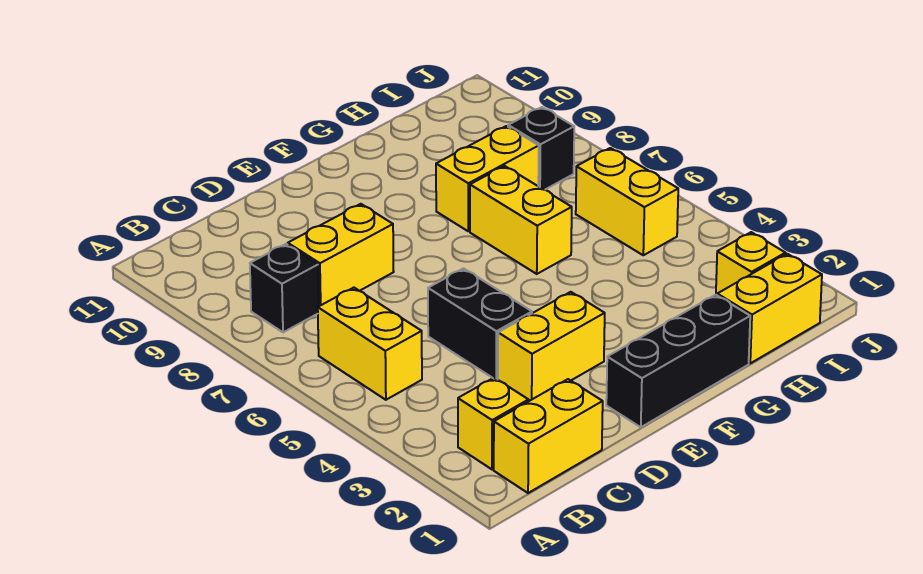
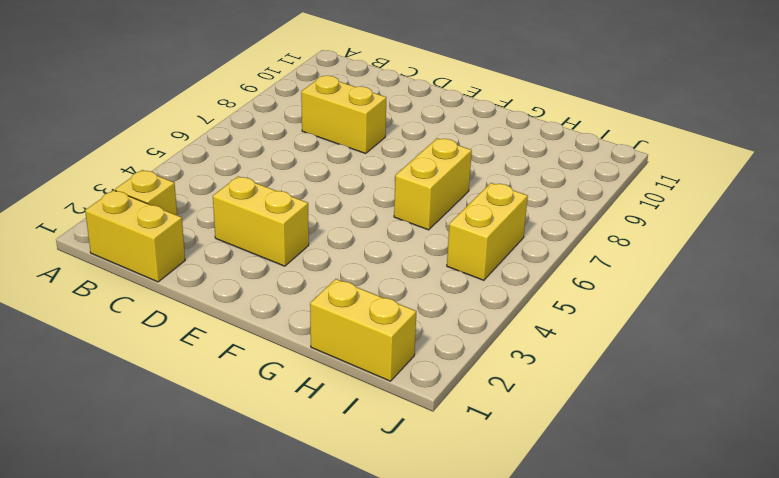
none -> yellow brick B5:B6 level 1
none -> black brick B8 level 1
none -> black brick D4:D5 level 1

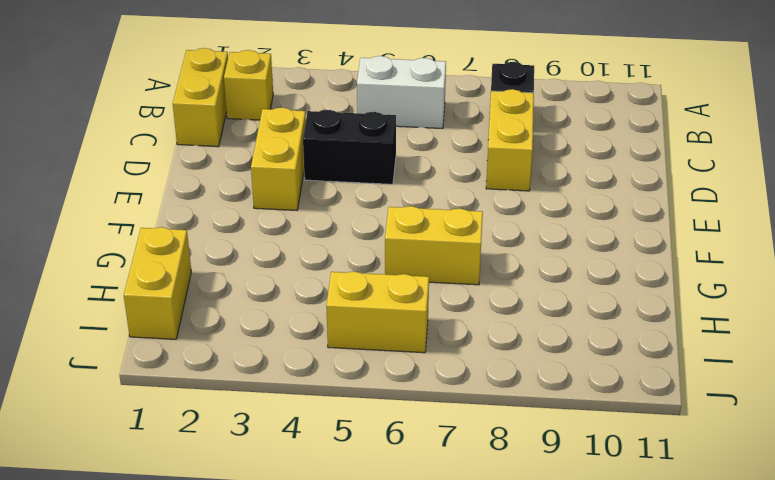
white brick B5:B6 level 1 -> yellow brick B5:B6 level 1
none -> black brick E1:G1 level 1
none -> yellow brick G8:H8 level 1
none -> yellow brick I2 level 1

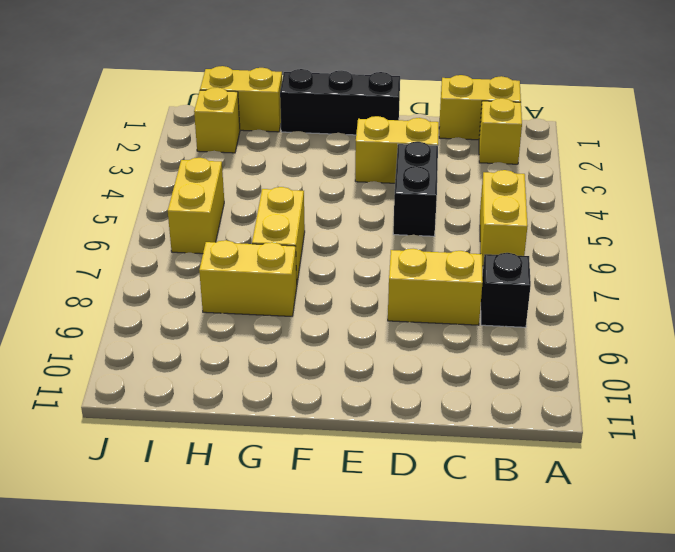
none -> black brick I8 level 1

